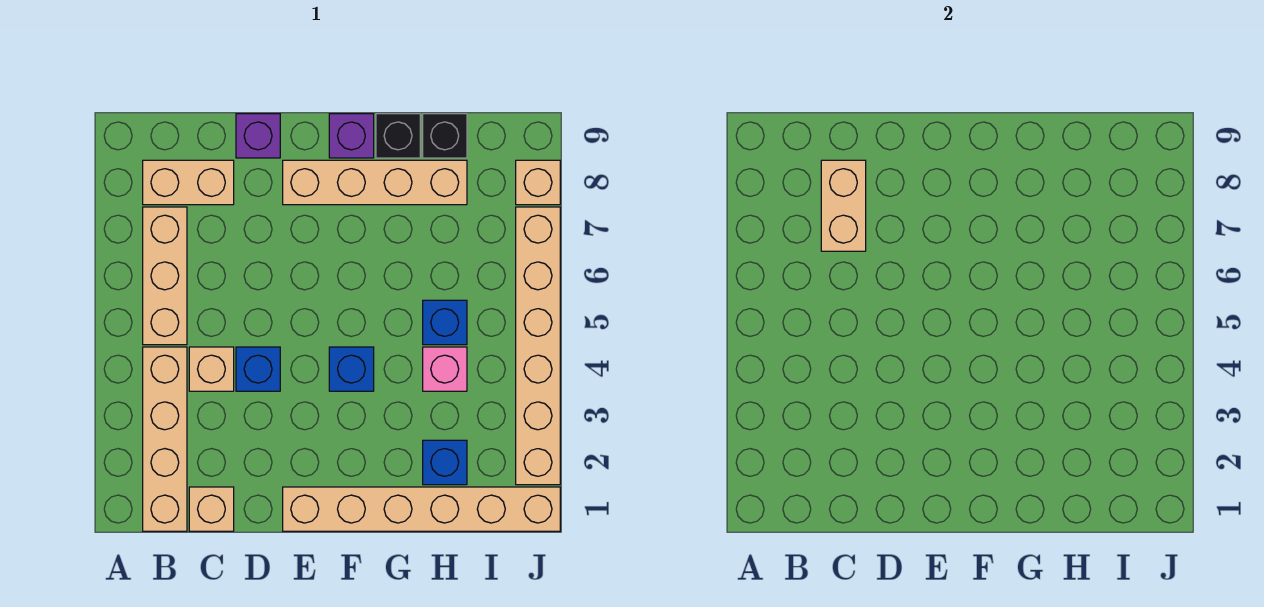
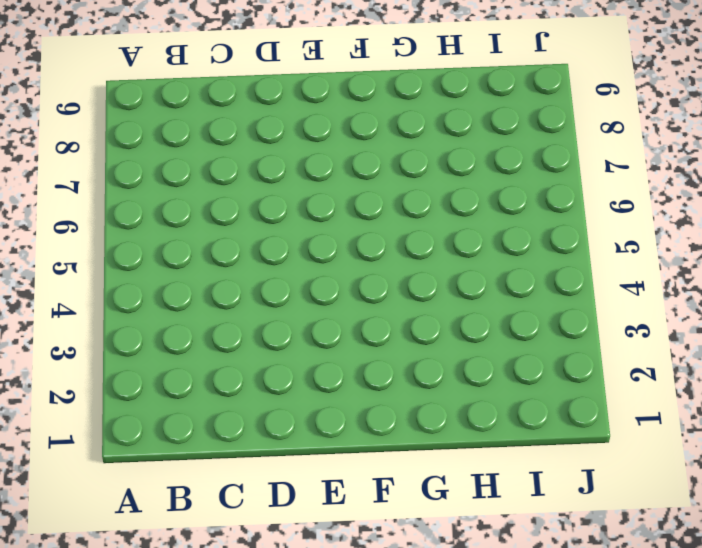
none -> tan brick B1:B4 level 1
none -> tan brick B5:B7 level 1
none -> tan brick B8:C8 level 1

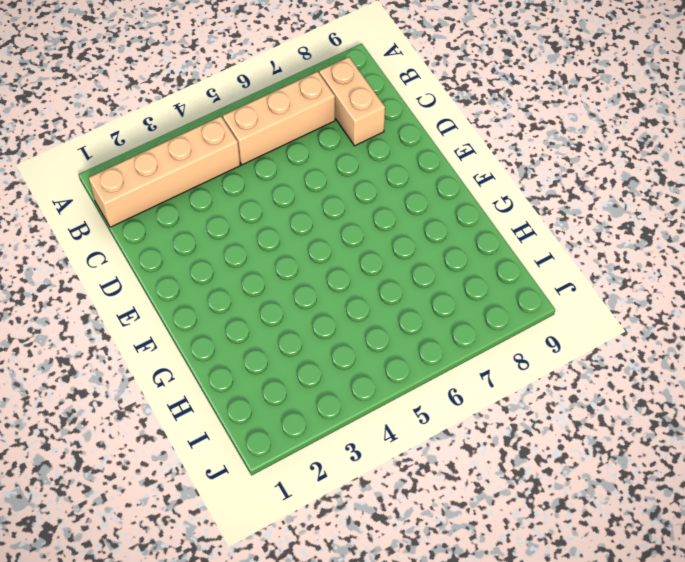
none -> tan brick C1 level 1
none -> tan brick C4 level 1
none -> blue brick D4 level 1

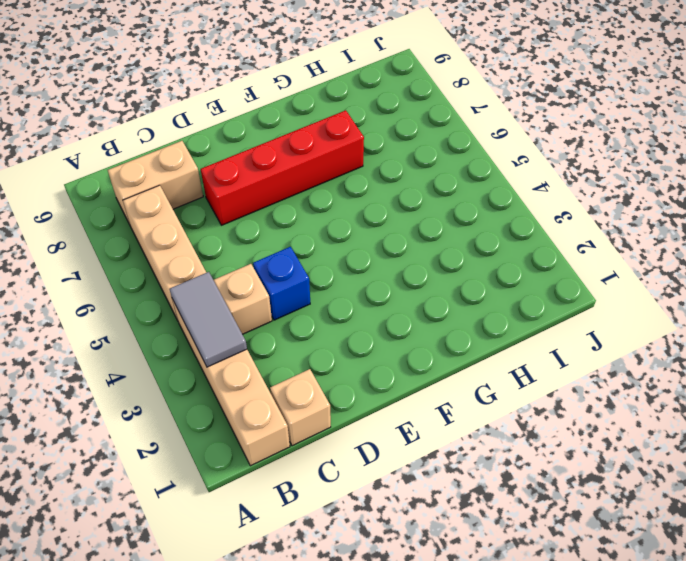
grey tile B3:B4 level 2 -> none
red brick D7:G7 level 1 -> none
none -> purple brick D9 level 1
none -> tan brick E1:J1 level 1
none -> tan brick E8:H8 level 1

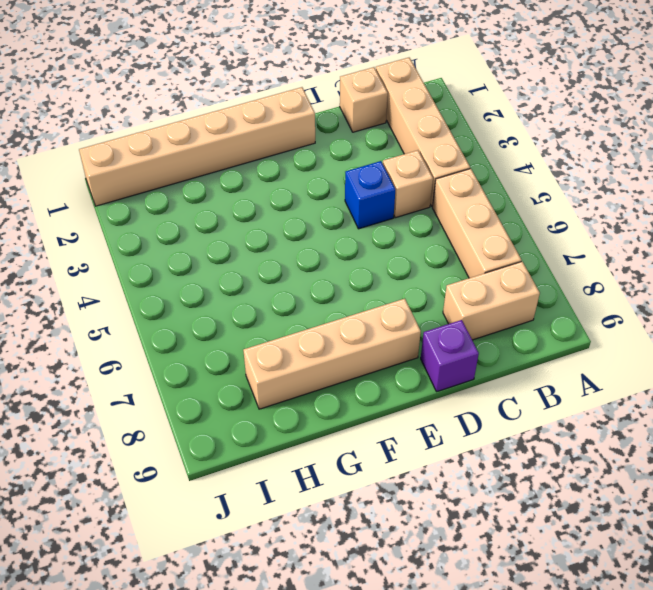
none -> blue brick F4 level 1
none -> purple brick F9 level 1
none -> black brick G9 level 1

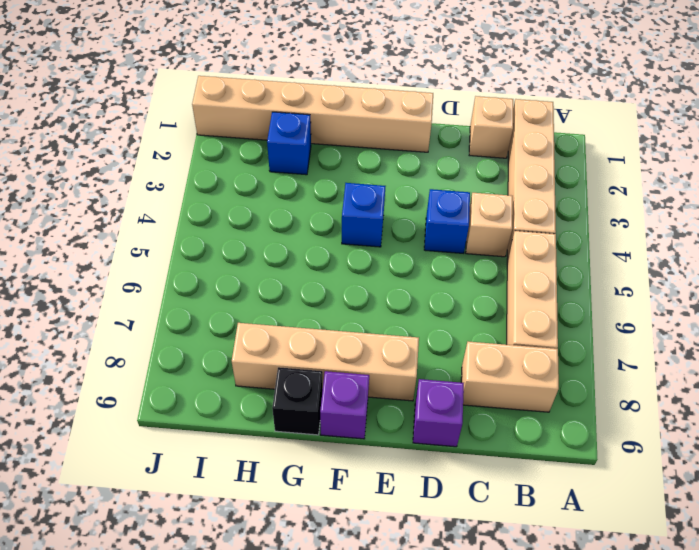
none -> pink brick H4 level 1
none -> blue brick H5 level 1
none -> black brick H9 level 1

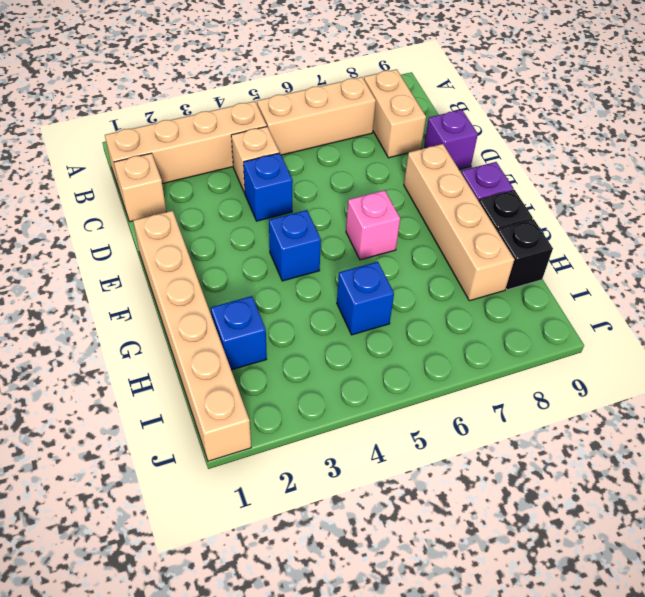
pink brick F6 level 1 -> pink brick H4 level 1
none -> tan brick J2:J7 level 1
none -> tan brick J8 level 1
none -> tan brick C7:C8 level 2

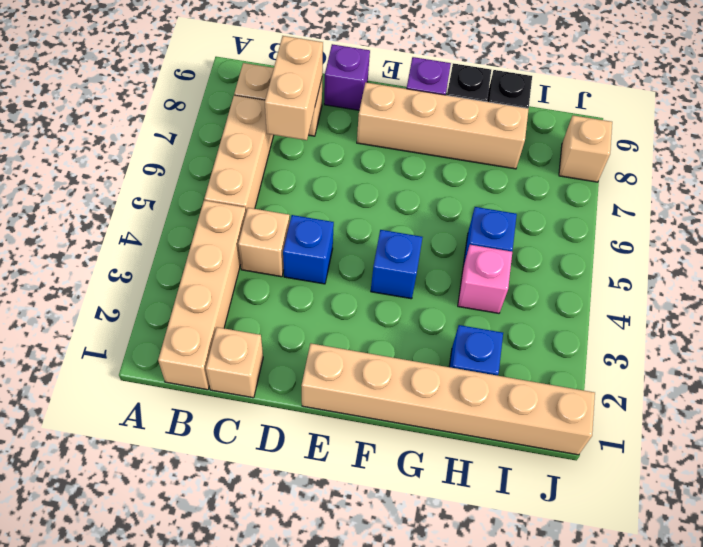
none -> tan brick J2:J7 level 1

